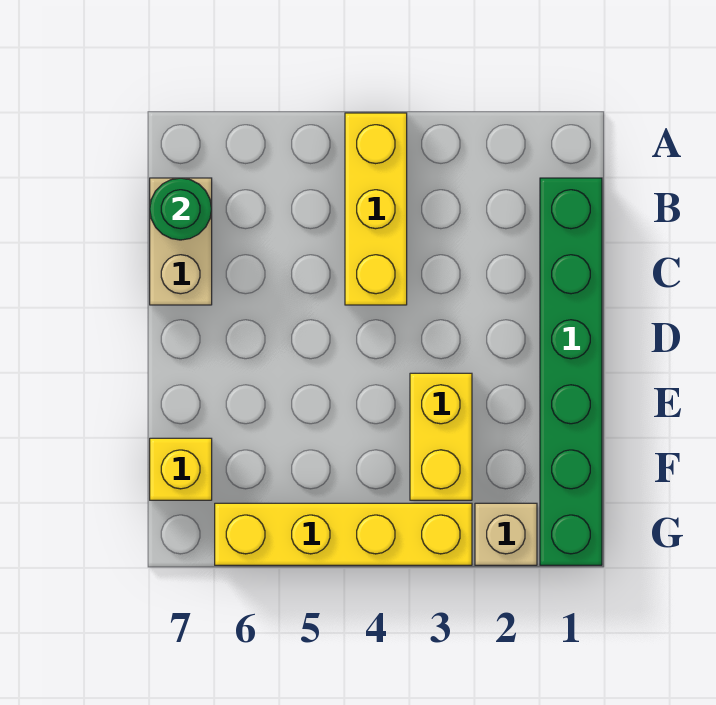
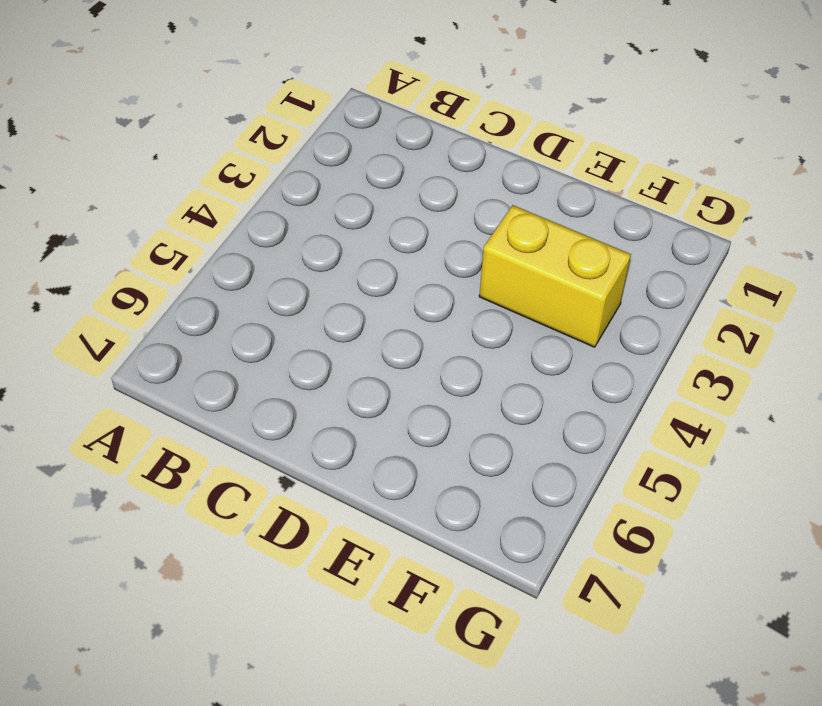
none -> yellow brick A4:C4 level 1
none -> green brick B1:G1 level 1

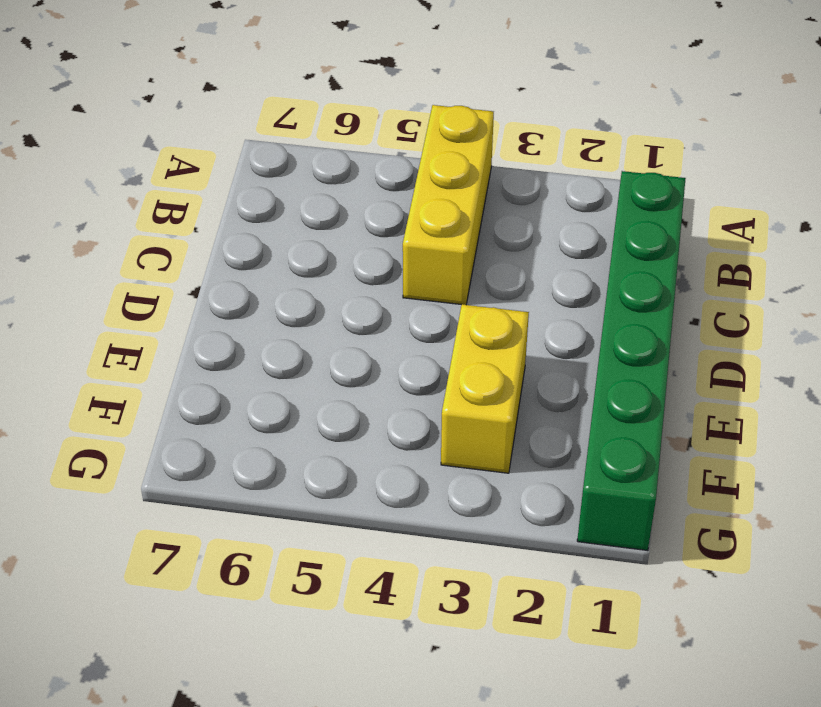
none -> tan brick B7:C7 level 1
none -> yellow brick F7 level 1

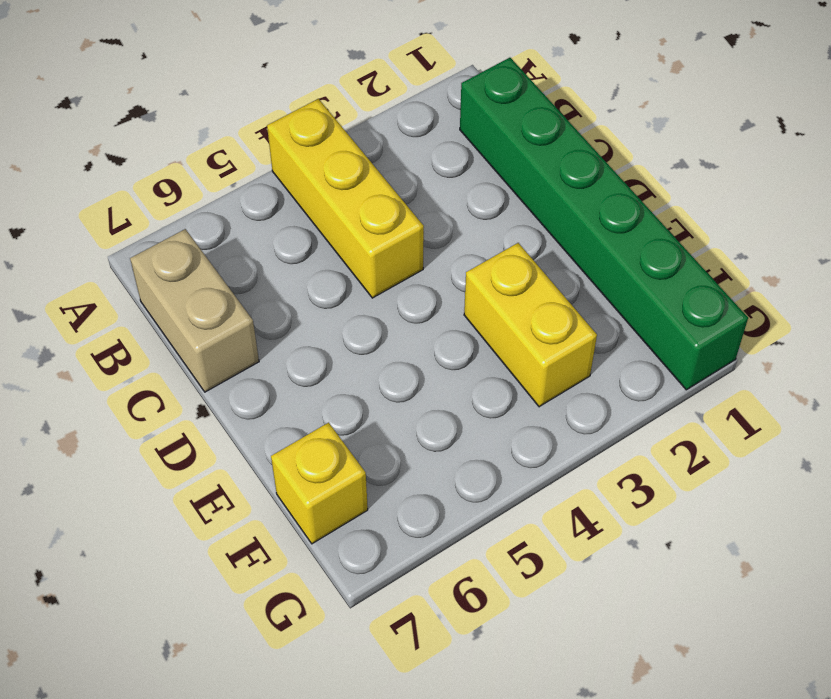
none -> tan brick G2 level 1
none -> yellow brick G3:G6 level 1

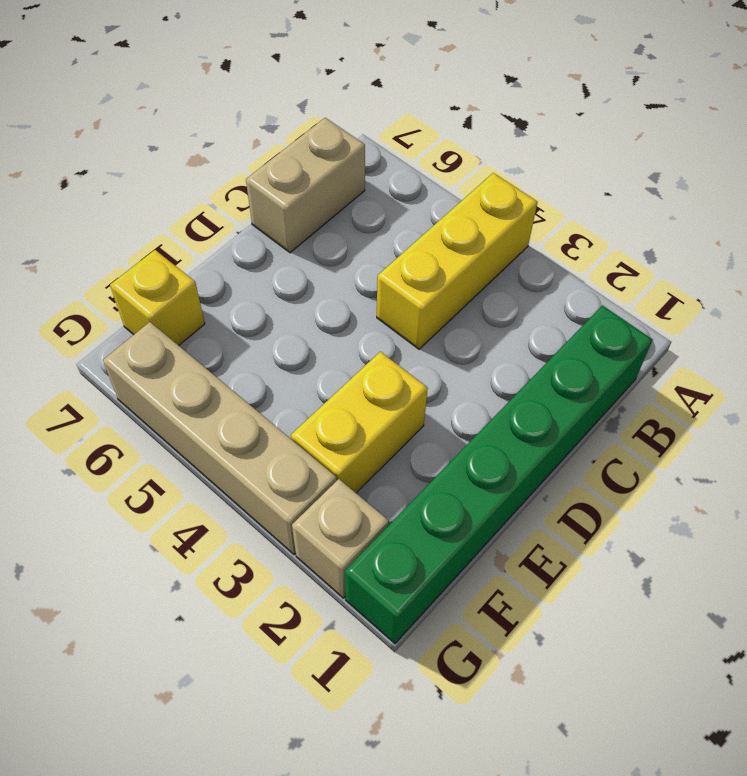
tan brick G3:G6 level 1 -> yellow brick G3:G6 level 1
none -> green round brick B7 level 2

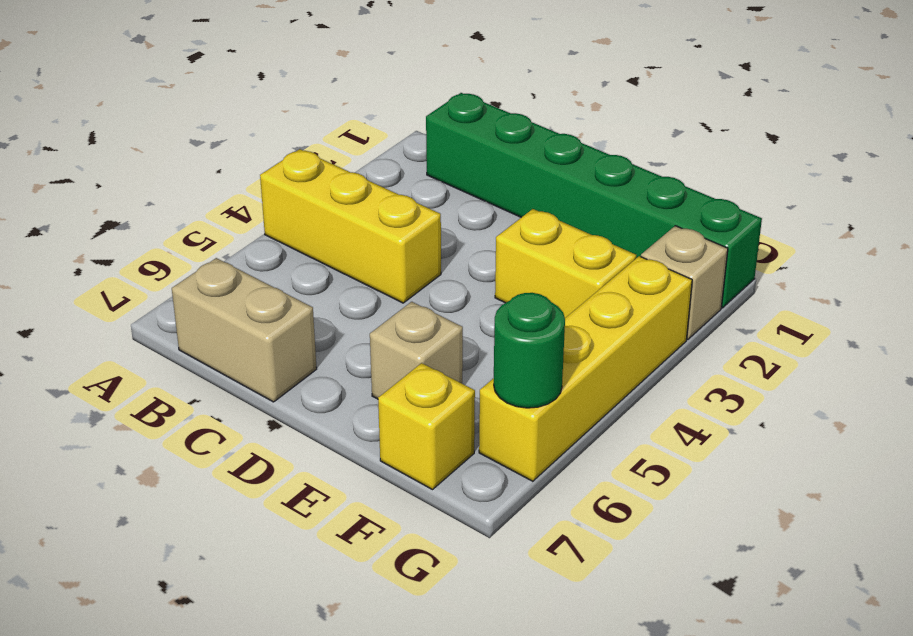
tan brick E6 level 1 -> none
green round brick G6 level 2 -> green round brick B7 level 2

